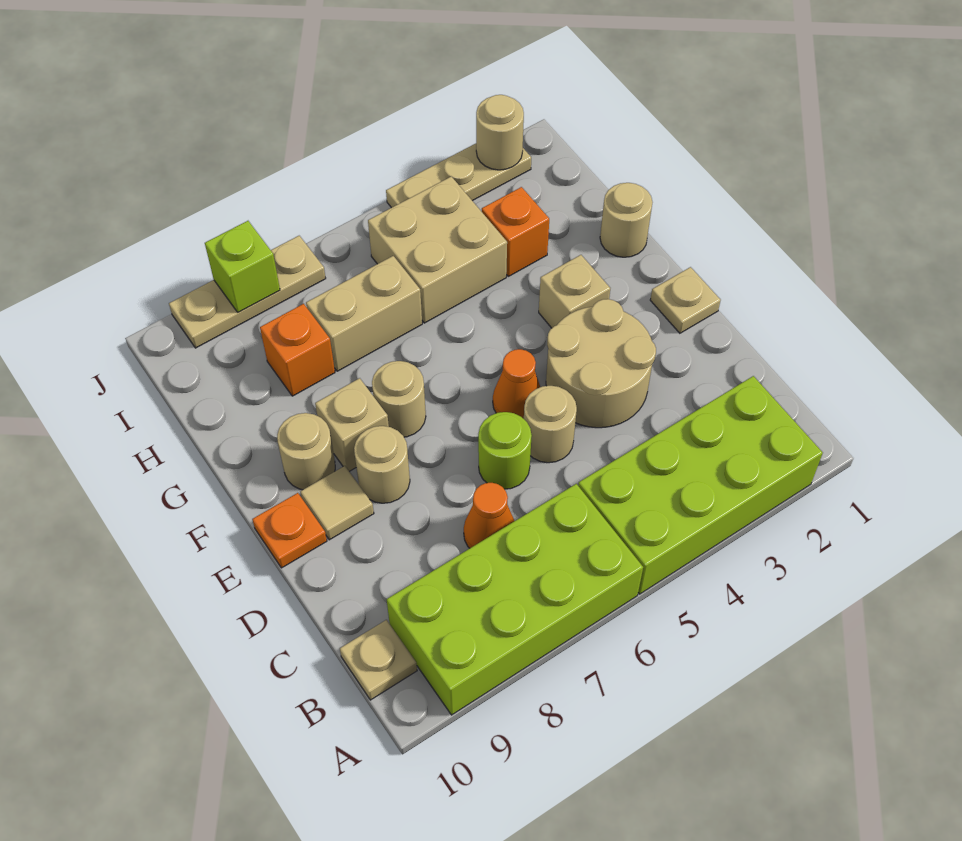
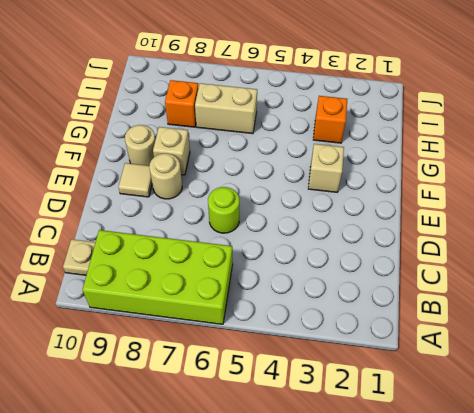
none -> lime brick A2:B5 level 1
none -> orange cone C7 level 1
none -> tan round brick D3:E4 level 1

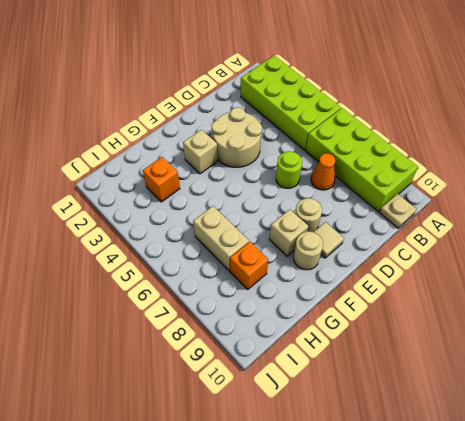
none -> tan round brick D5 level 1
none -> tan plate E1 level 1
none -> orange cone E5 level 1

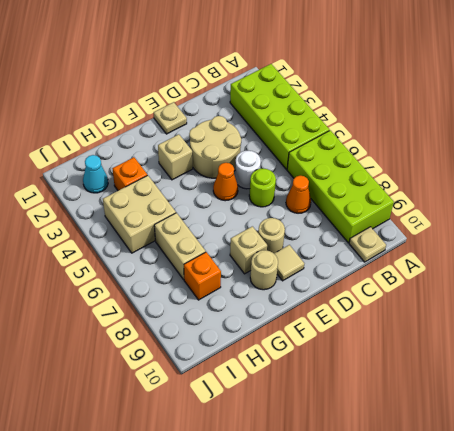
white round brick D5 level 1 -> tan round brick D5 level 1
cyan cone I2 level 1 -> none
none -> orange plate E10 level 1
none -> tan round brick F7 level 1
none -> tan round brick G1 level 1

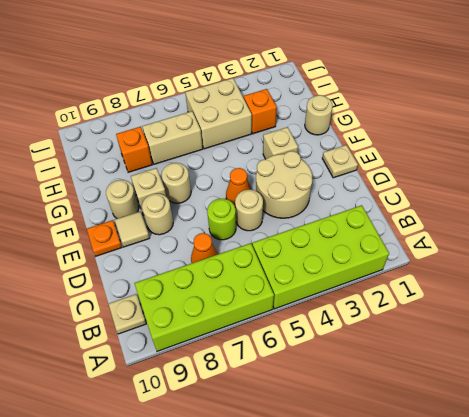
none -> tan plate J2:J4 level 1
none -> tan plate J7:J9 level 1
none -> tan round brick J2 level 2

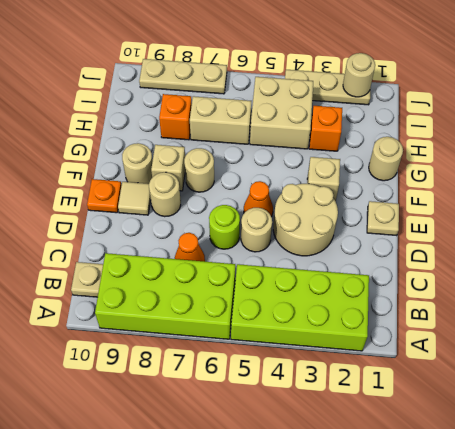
none -> lime brick J8 level 2

